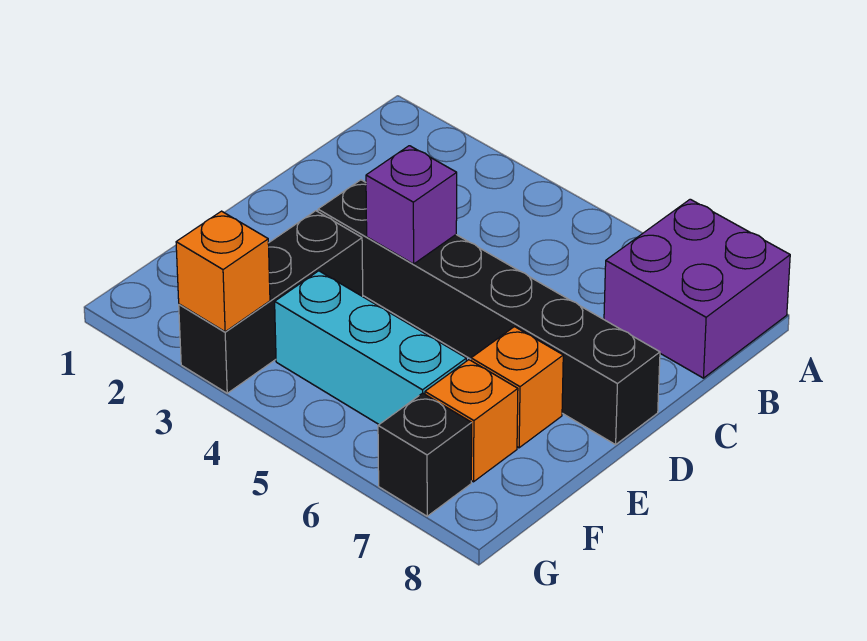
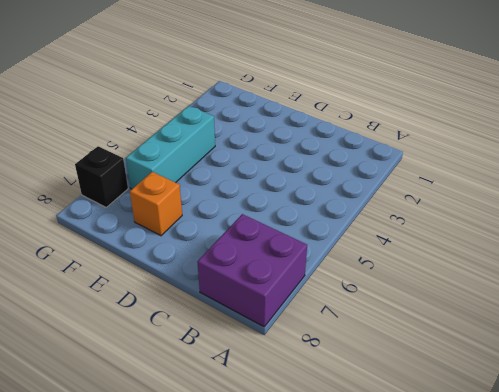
none -> black brick D3:D8 level 1
none -> black brick E3:G3 level 1

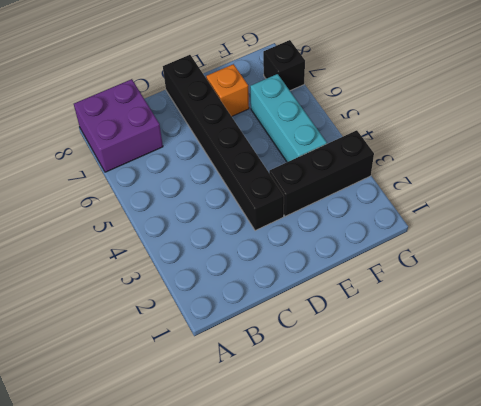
none -> orange brick F7 level 1
none -> purple brick D4 level 2

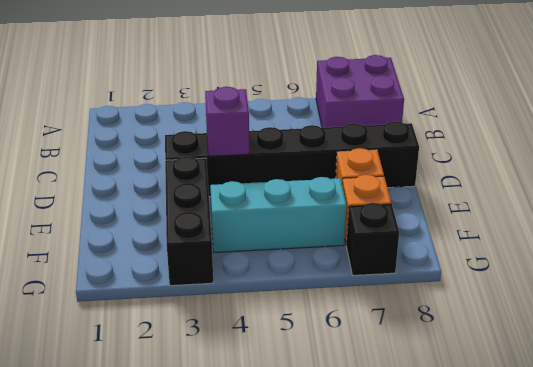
none -> orange brick G3 level 2

